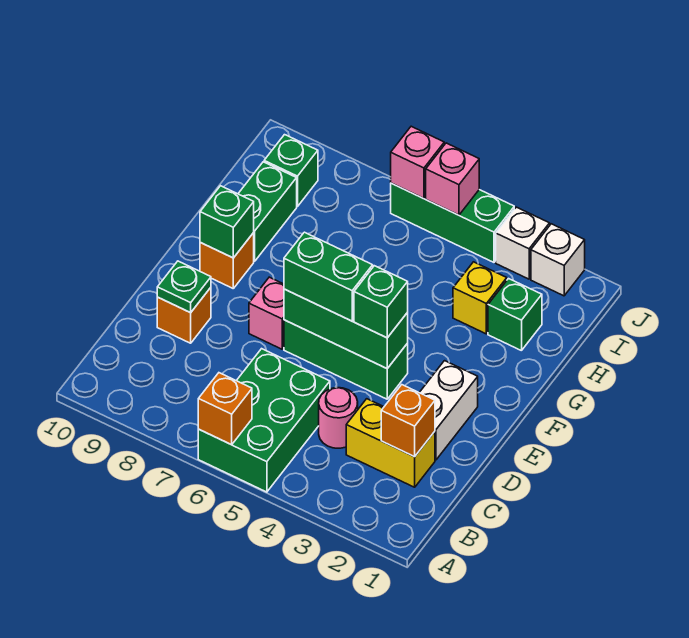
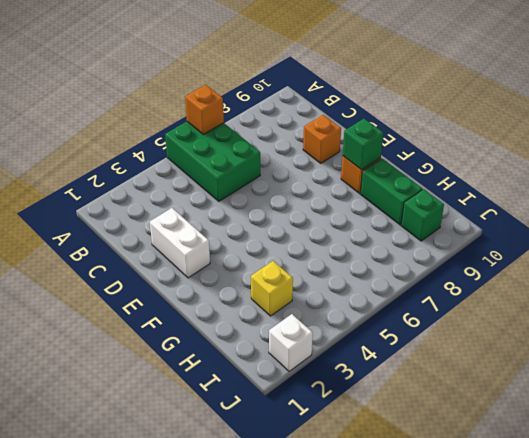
none -> yellow brick C2:C3 level 1
none -> pink round brick C4 level 1
none -> green brick E4:E6 level 1

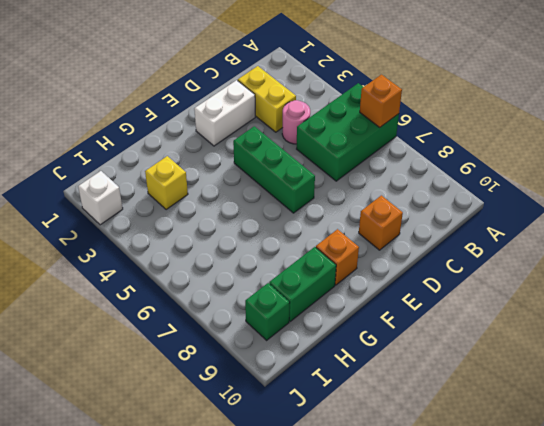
none -> pink brick E7 level 1
none -> green brick H2 level 1
none -> white brick J3 level 1

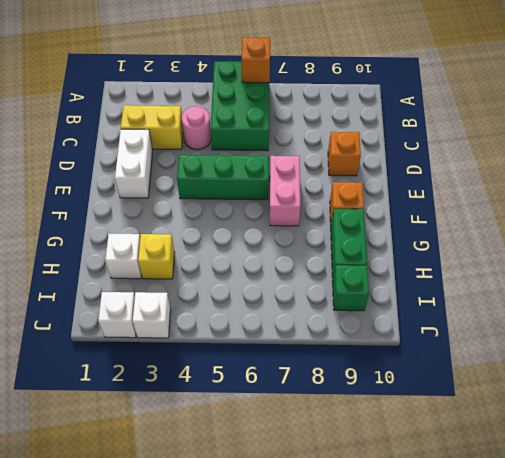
pink brick E7:F7 level 1 -> pink brick E7 level 1
white brick H2 level 1 -> green brick H2 level 1
none -> green brick J4:J6 level 1
none -> orange brick C2 level 2
none -> green plate D9 level 2

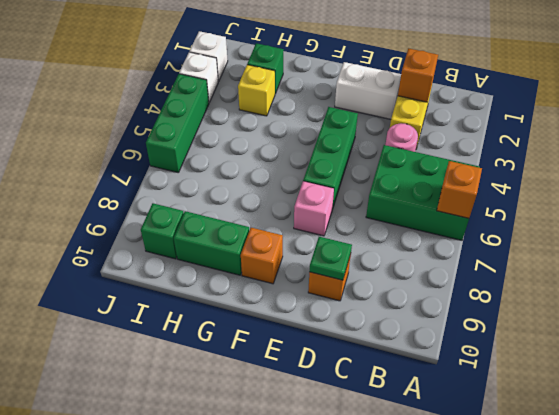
none -> green brick E4:E6 level 2
none -> green brick F9 level 2
none -> pink brick J5 level 2

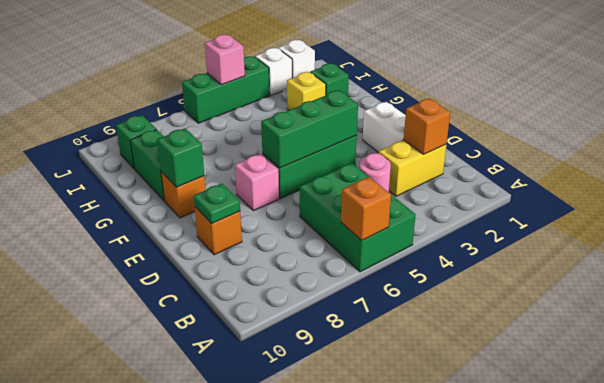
none -> pink brick J6 level 2
none -> green brick E4 level 3
none -> green brick E5:E6 level 3

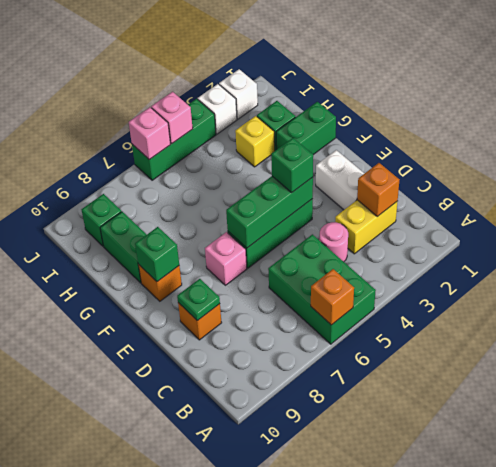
green brick G1:G2 level 1 -> green brick E5:E6 level 3

